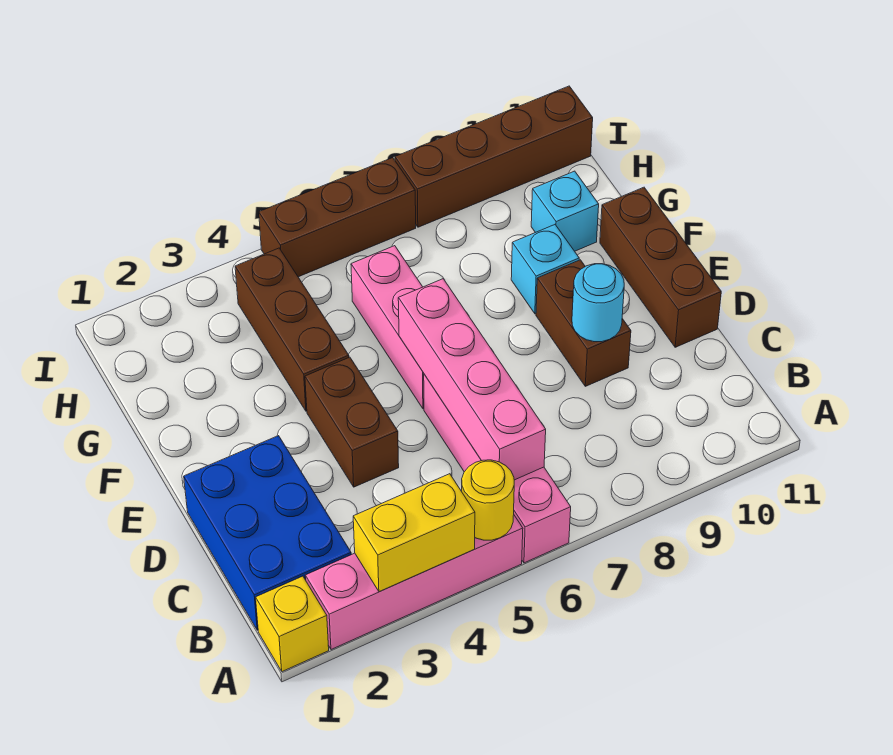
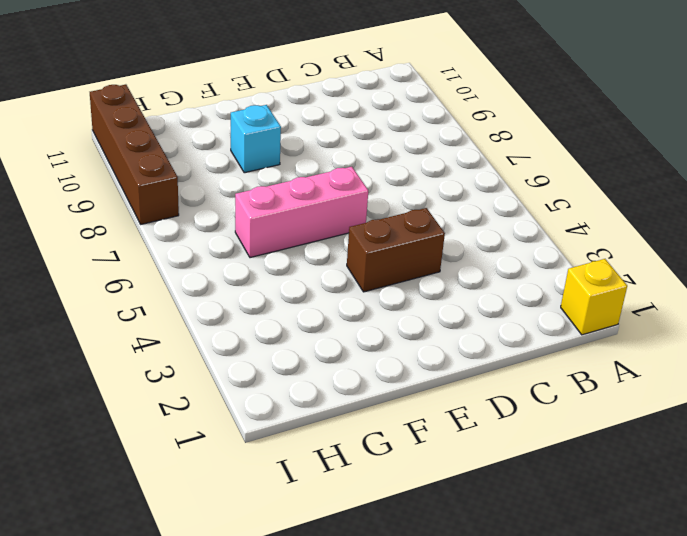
none -> pink brick A2:A5 level 1
none -> pink brick A6:D6 level 1
none -> blue brick B1:D2 level 1

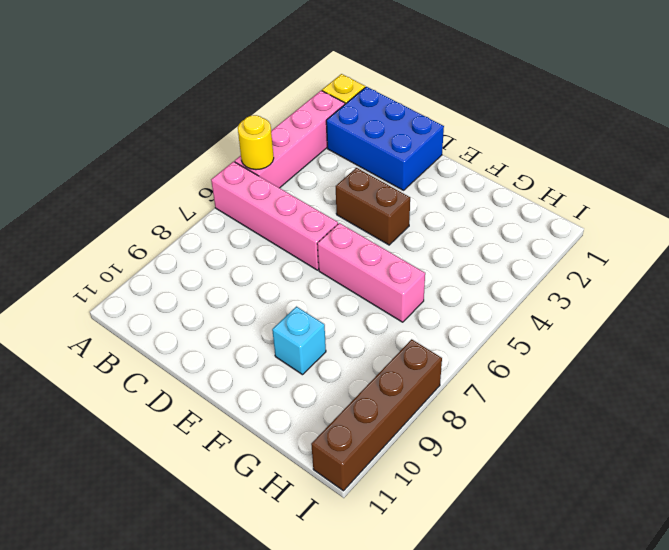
none -> brown brick D9:E9 level 1
none -> brown brick D11:F11 level 1
none -> brown brick F4:H4 level 1

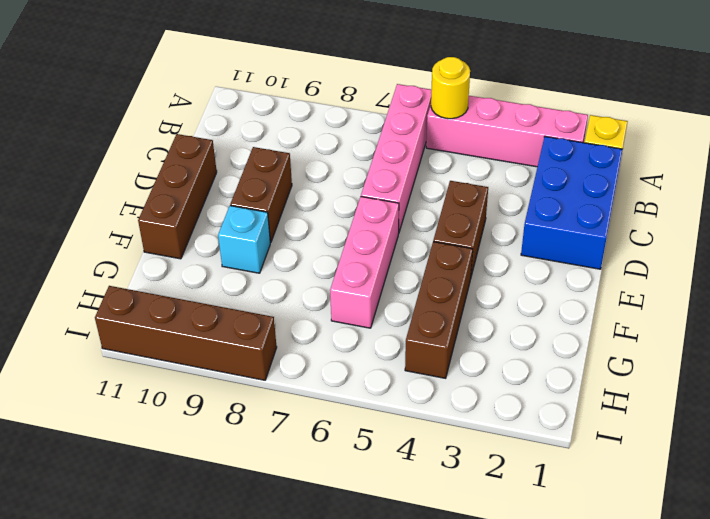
none -> cyan brick G10 level 1
none -> brown brick I5:I7 level 1
none -> yellow brick A3:A4 level 2

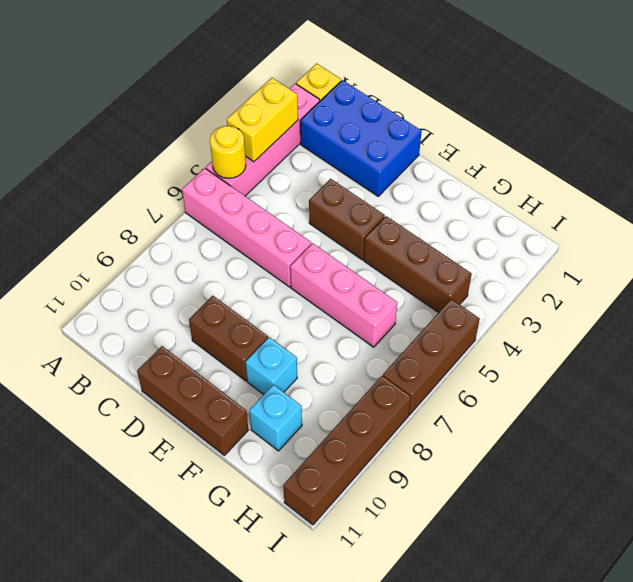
none -> pink brick B6:E6 level 2
none -> cyan round brick D9 level 2

